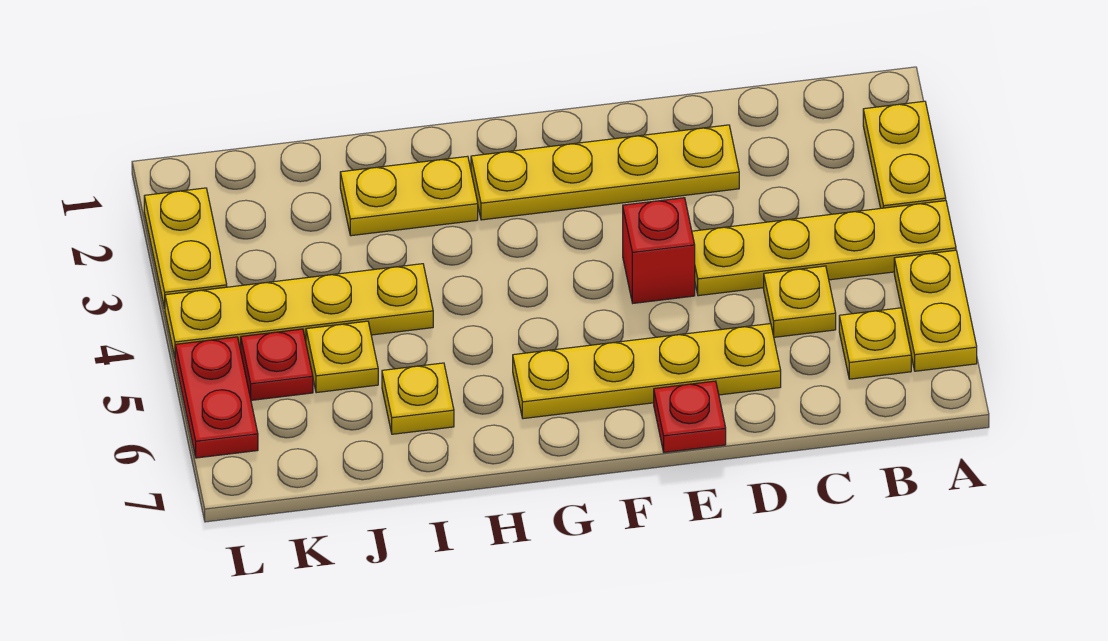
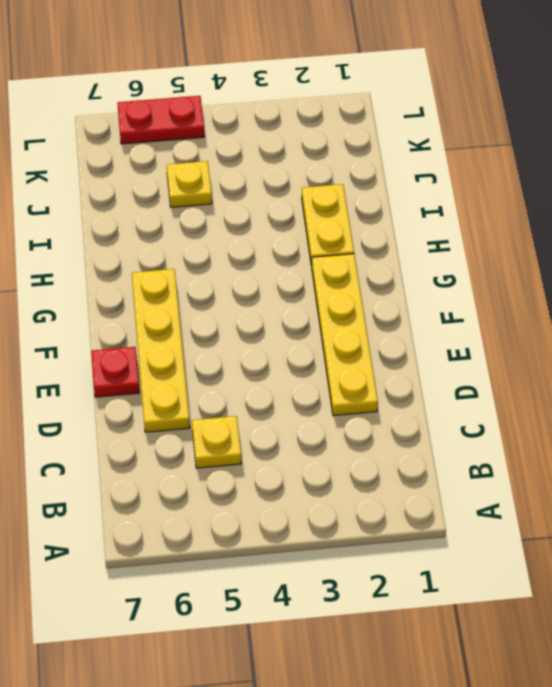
none -> yellow plate A2:A3 level 1
none -> yellow plate A4:D4 level 1
none -> yellow plate A5:A6 level 1

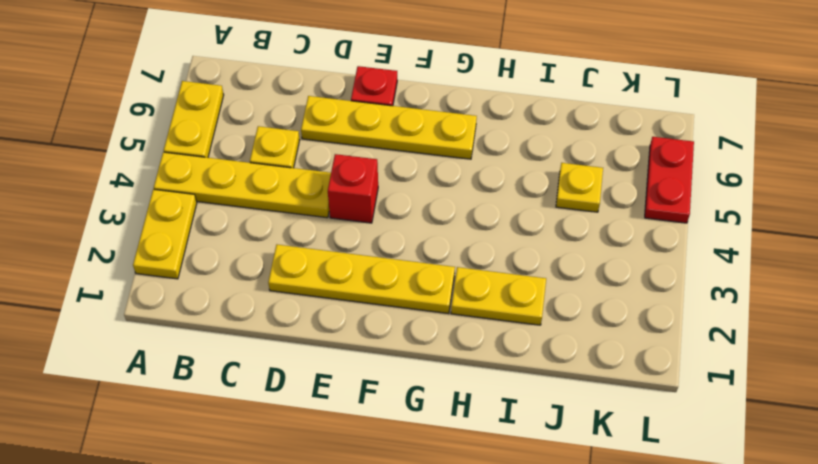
none -> yellow plate B6 level 1
none -> yellow plate I4:L4 level 1
none -> yellow plate I6 level 1

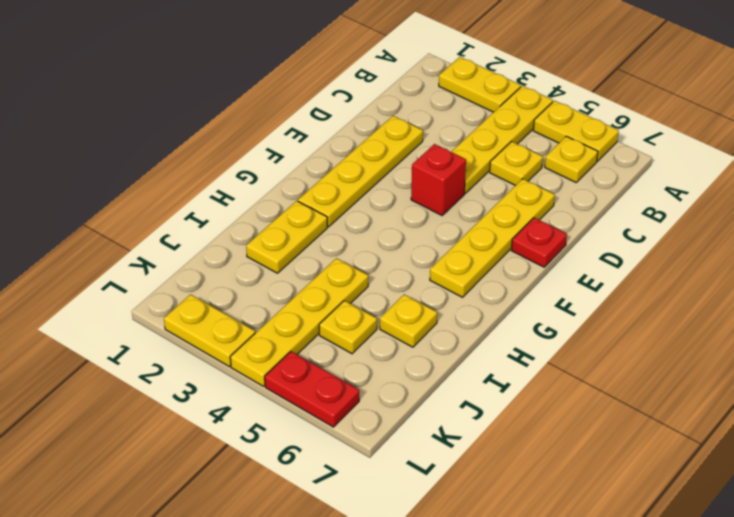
none -> red plate K5 level 1

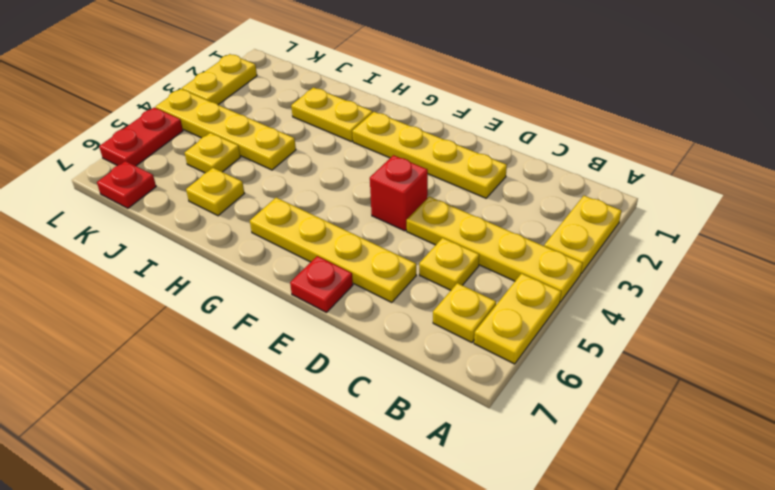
red plate K7 level 1 -> red plate K5 level 1

